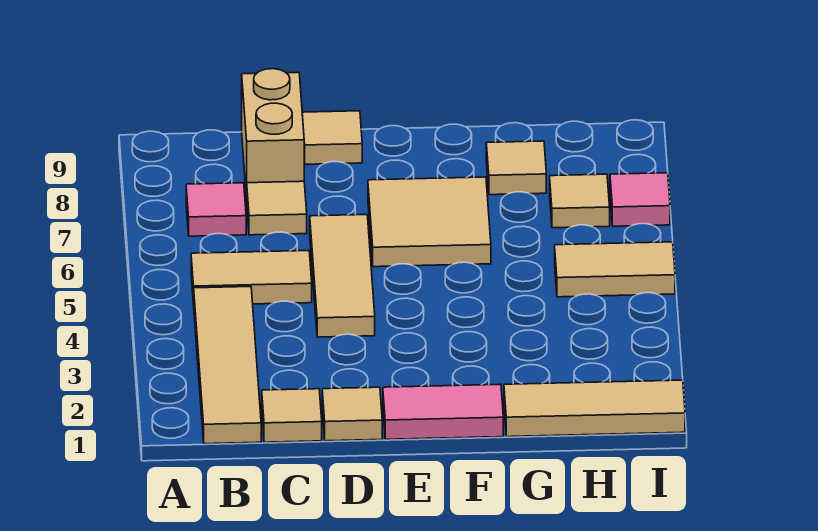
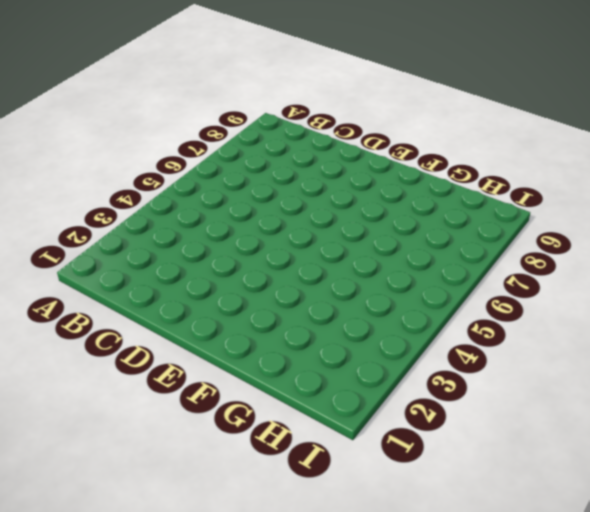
none -> tan tile B1:B4 level 1
none -> tan tile B5:C5 level 1
none -> pink tile B7 level 1

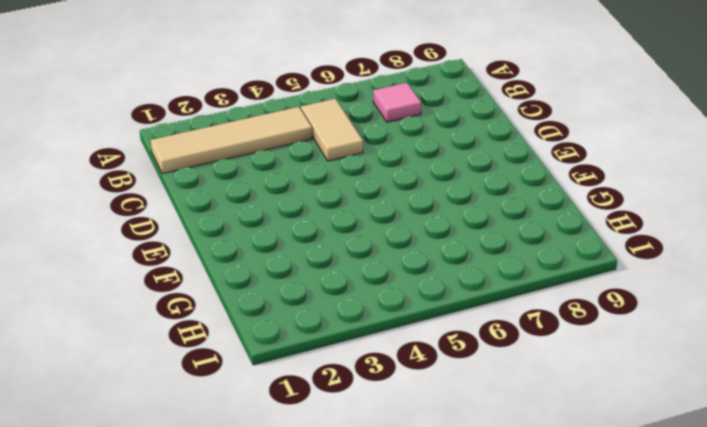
none -> tan tile C1 level 1
none -> tan tile C7 level 1
none -> tan brick C8:C9 level 1

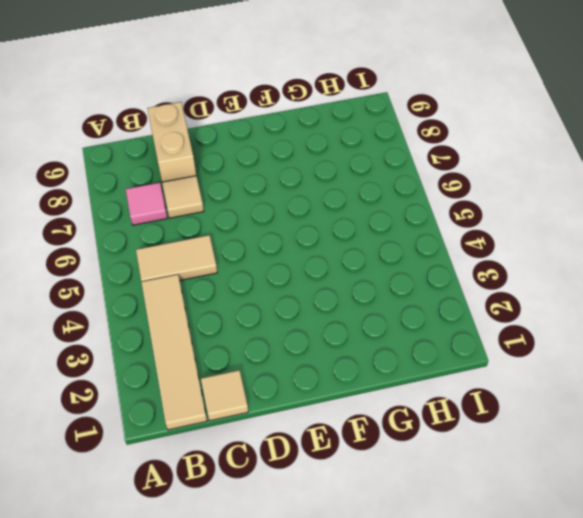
none -> tan tile D1 level 1
none -> tan tile D4:D6 level 1
none -> tan tile D9 level 1

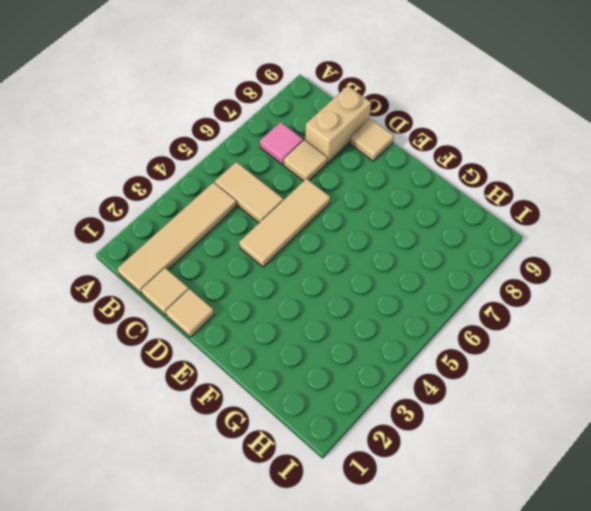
none -> pink tile E1:F1 level 1
none -> tan tile E6:F7 level 1
none -> tan tile G1:I1 level 1

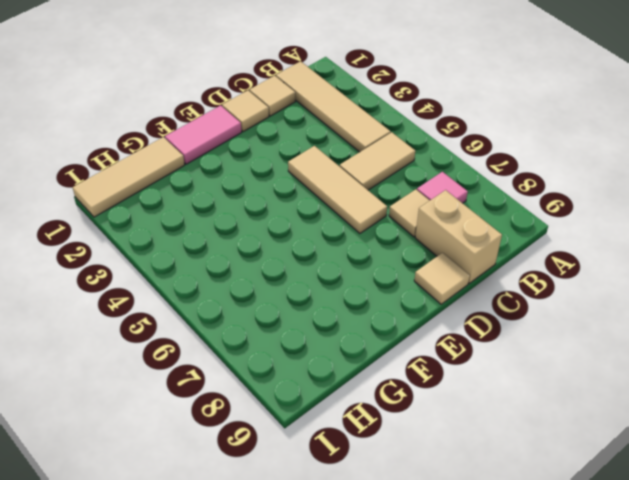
none -> tan tile E6:F7 level 1
none -> tan tile G8 level 1
none -> tan tile H5:I5 level 1

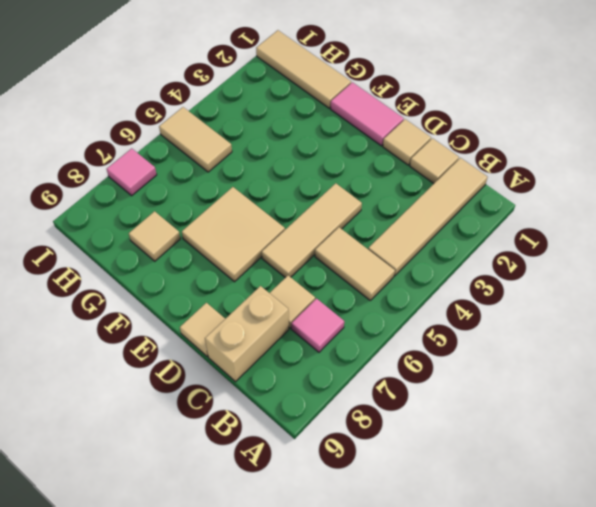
none -> tan tile H7 level 1

